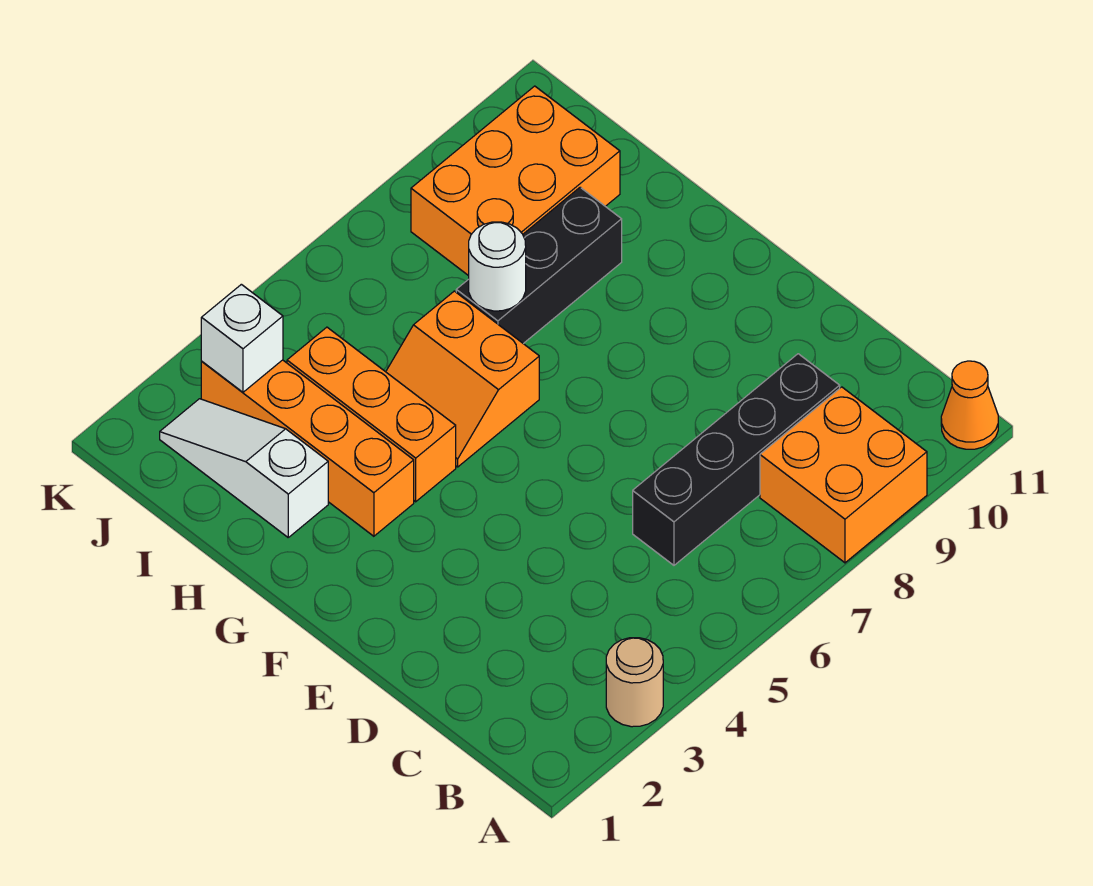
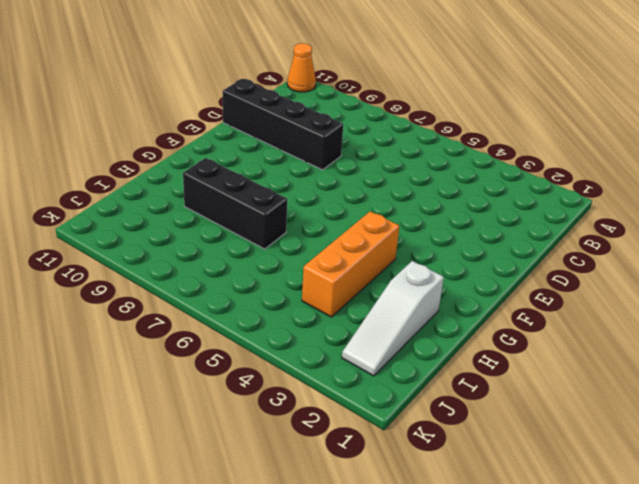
black brick D8:D11 level 1 -> black brick C6:C9 level 1
none -> tan round brick A3 level 1
none -> orange brick A8:B9 level 1
none -> orange brick G3:J3 level 1

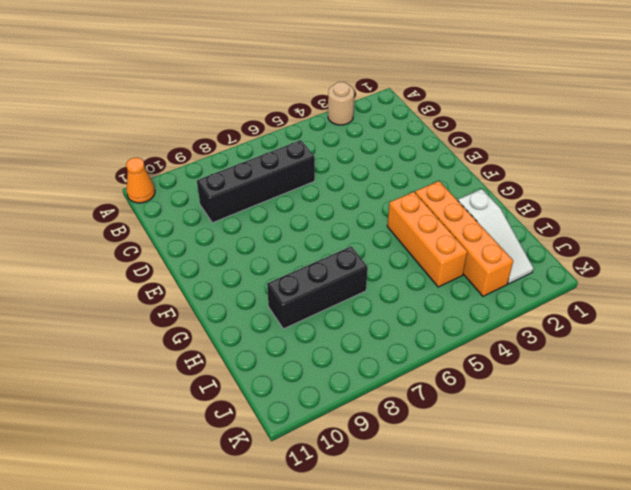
none -> orange brick A8:B9 level 1
none -> orange slope G5:H6 level 1 top 6
none -> orange brick I8:J10 level 1

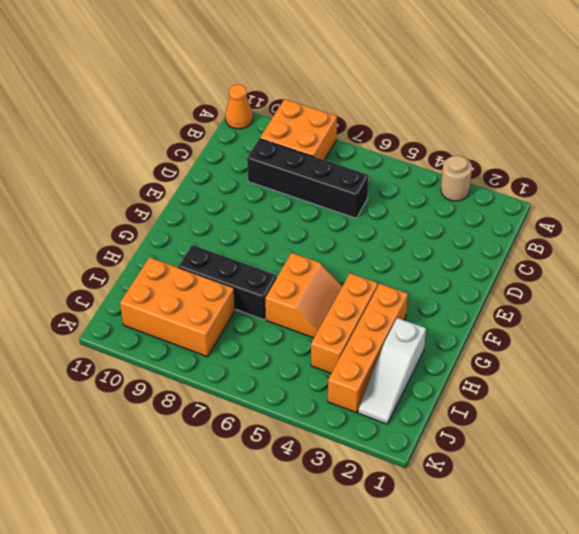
none -> white round brick H7 level 2
none -> white brick J3 level 2

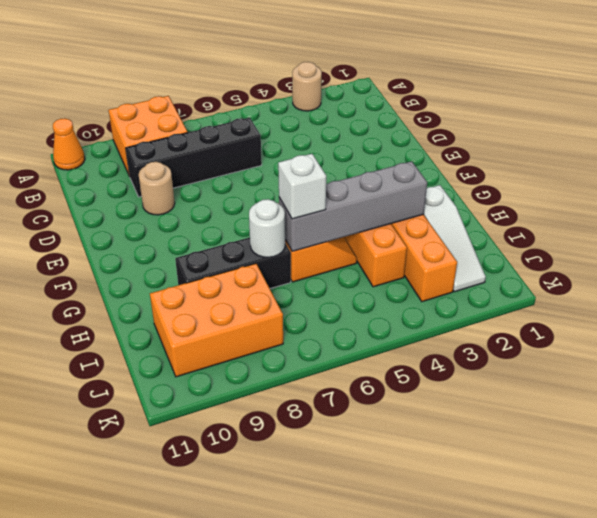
tan round brick D9 level 1 -> none
grey brick H3:H6 level 2 -> none
white brick H6 level 3 -> white brick J3 level 2

